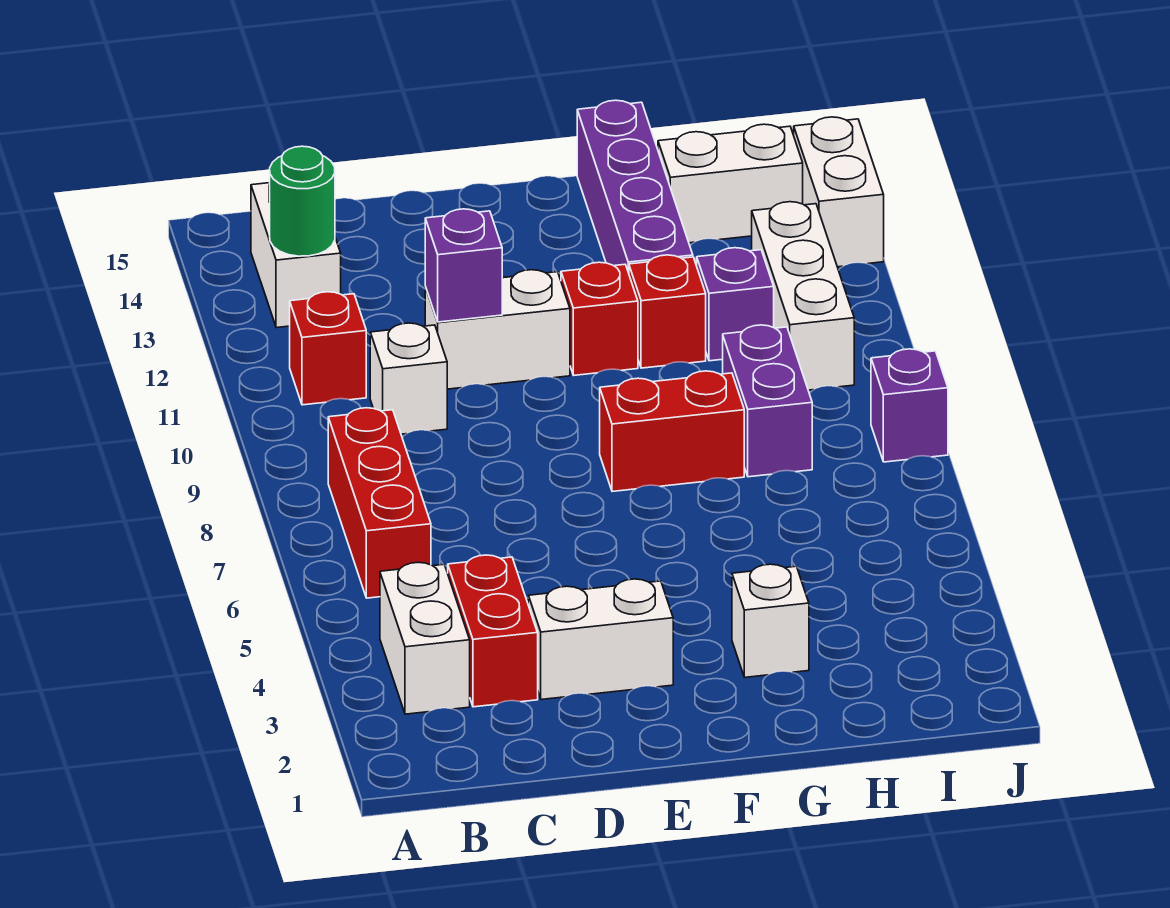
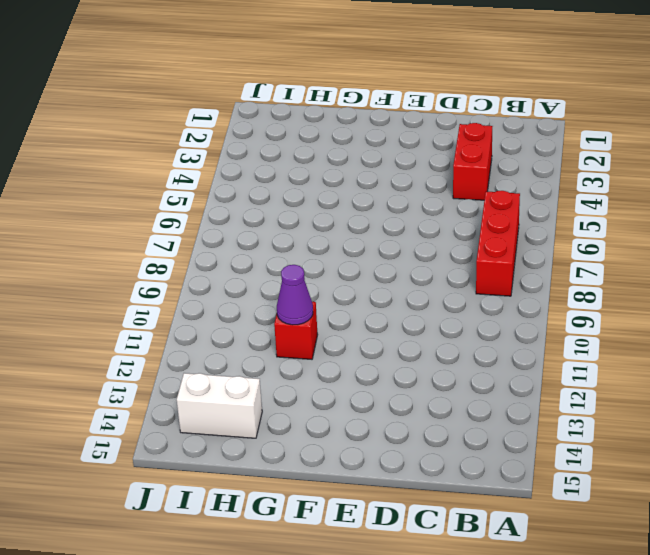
purple cone G11 level 2 -> none
none -> white brick B3:B4 level 1
none -> red brick B11 level 1
none -> white brick B13:B14 level 1

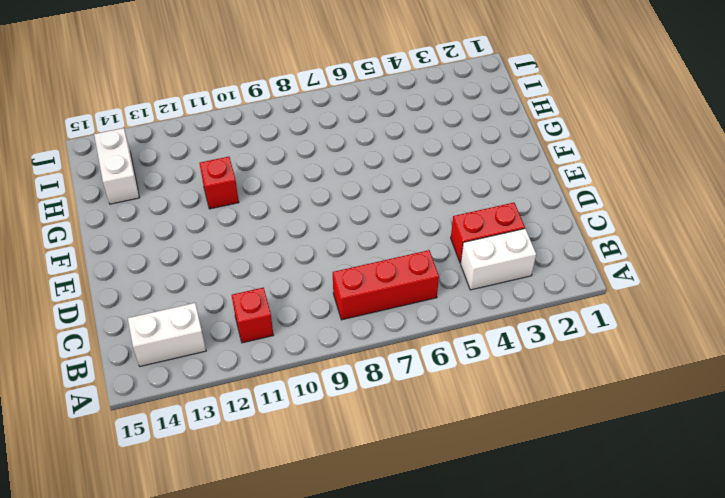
none -> white brick C10 level 1
none -> white brick D3:E3 level 1
none -> white brick D11:E11 level 1

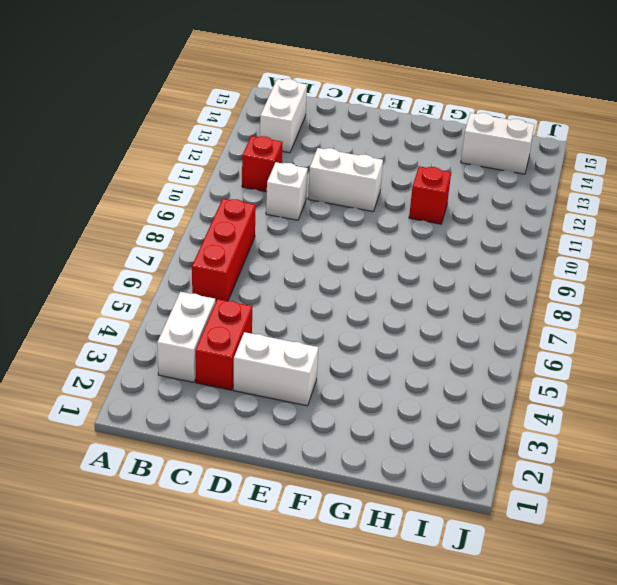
none -> red brick F8:G8 level 1
none -> red brick F11 level 1
none -> white brick G3 level 1

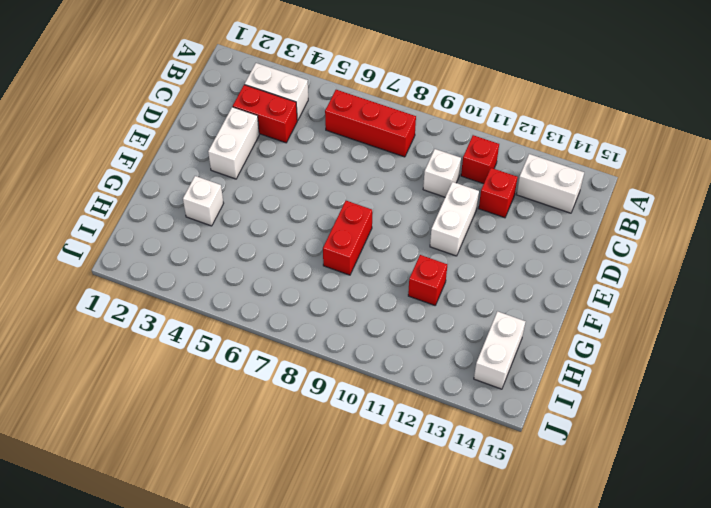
red brick C12 level 1 -> red brick F11 level 1
none -> purple brick G12:G15 level 1
none -> purple brick H8:H9 level 1
none -> purple brick H11 level 1

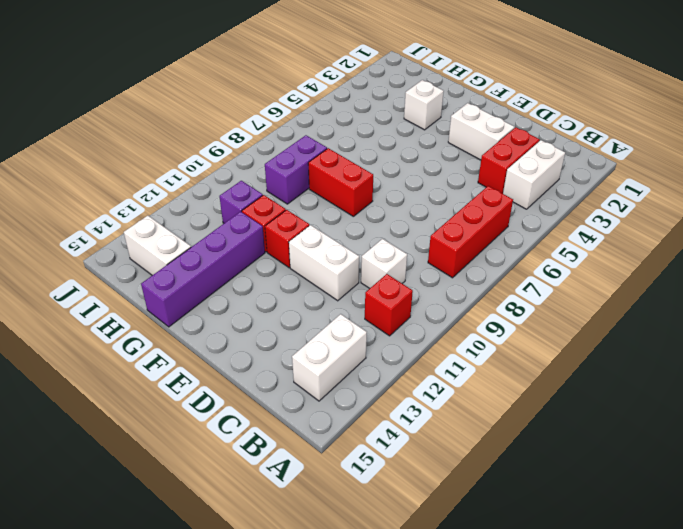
none -> white brick I10:I12 level 1
none -> purple brick J8 level 1
none -> white brick J13:J14 level 1

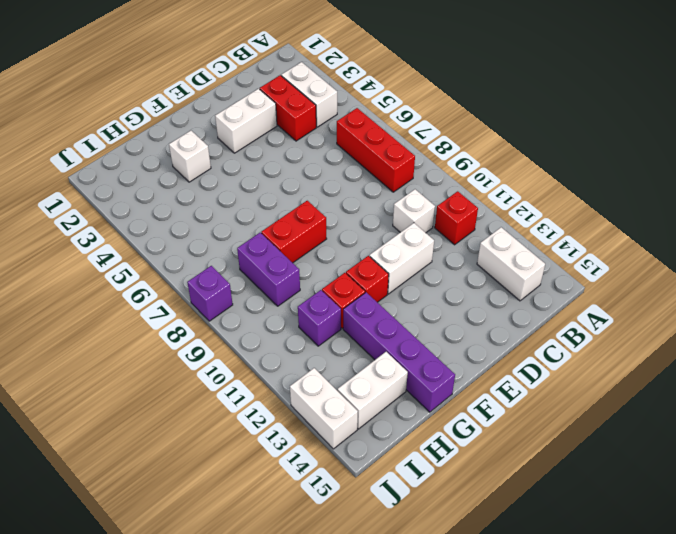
none -> white brick I10:I12 level 1
none -> green round brick B13 level 2
none -> purple brick D11 level 2

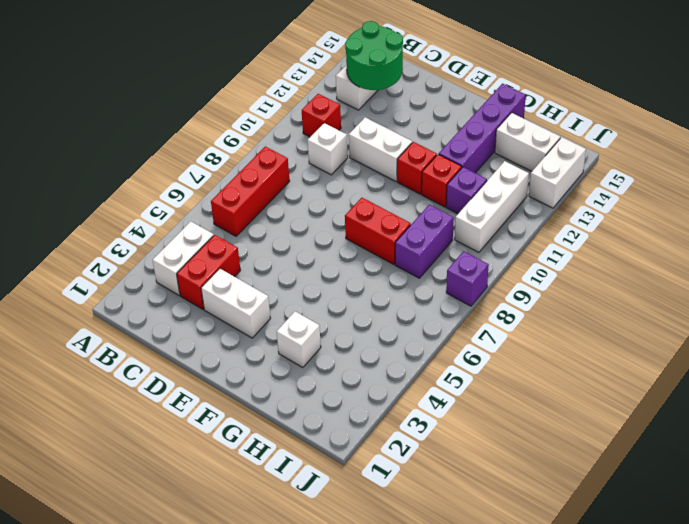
green round brick B13:C14 level 2 -> green round brick B13 level 2
none -> purple brick D11 level 2

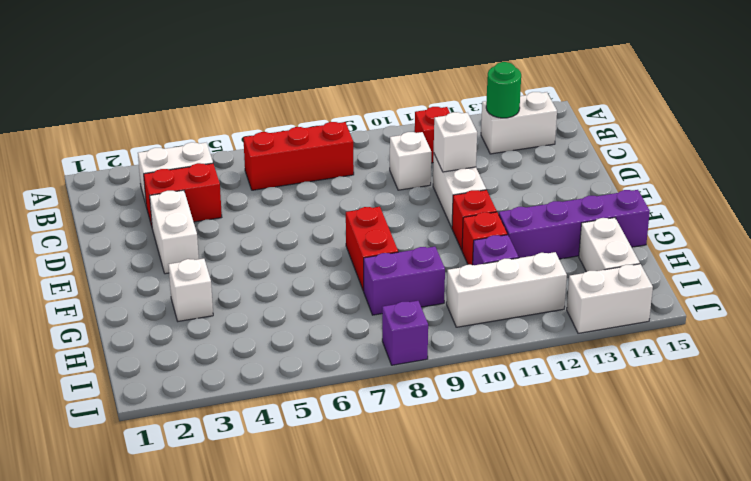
white brick D11 level 2 -> purple brick D11 level 2

